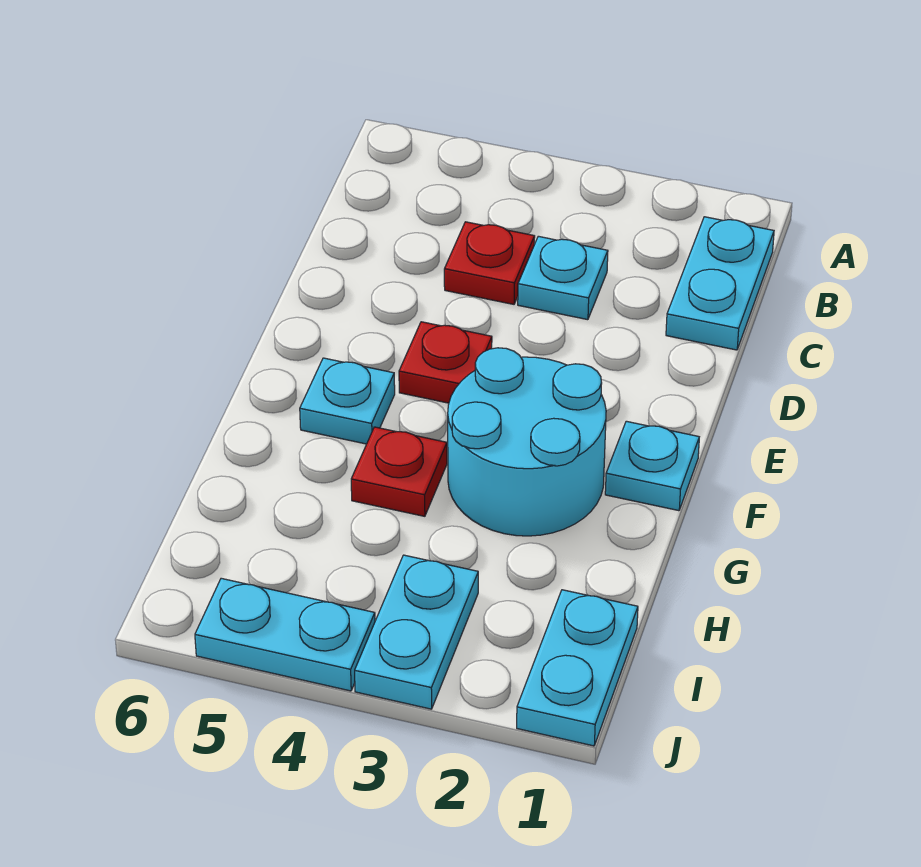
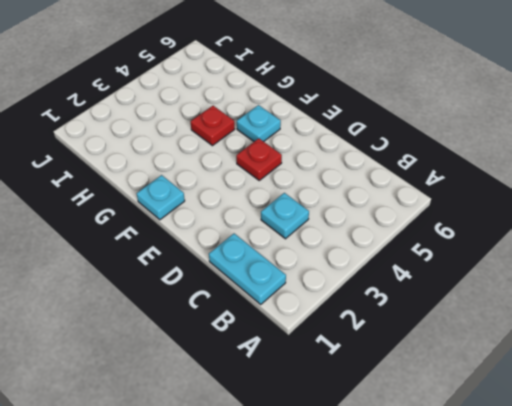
none -> red plate C4 level 1
none -> cyan round brick F2:G3 level 1

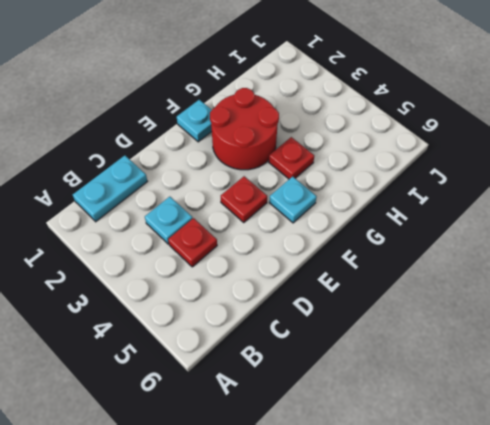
red round brick F2:G3 level 1 -> cyan round brick F2:G3 level 1
none -> cyan plate I1:J1 level 1
none -> cyan plate I3:J3 level 1

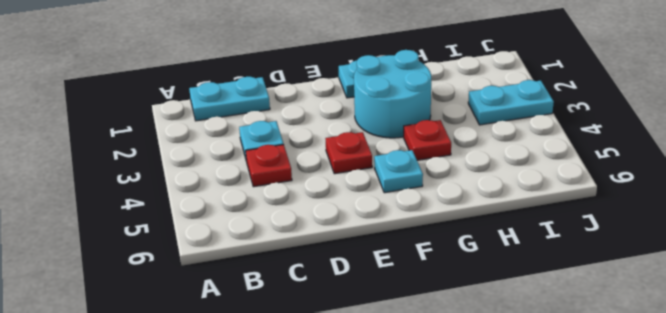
none -> cyan plate I1:J1 level 1
none -> cyan plate J4:J5 level 1

